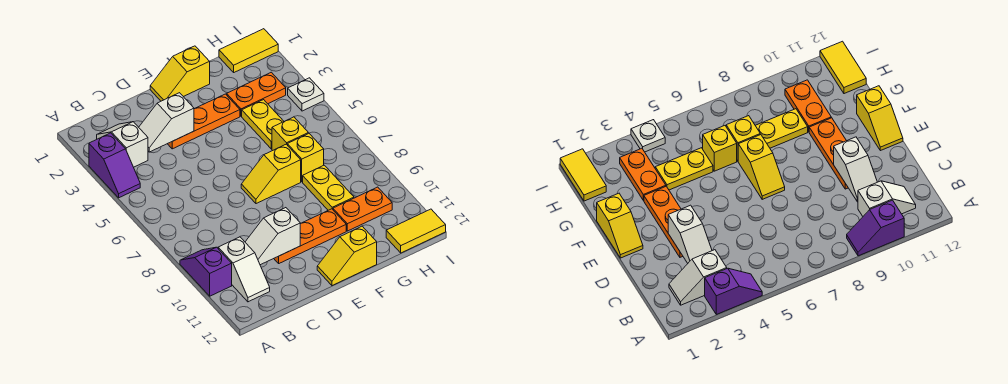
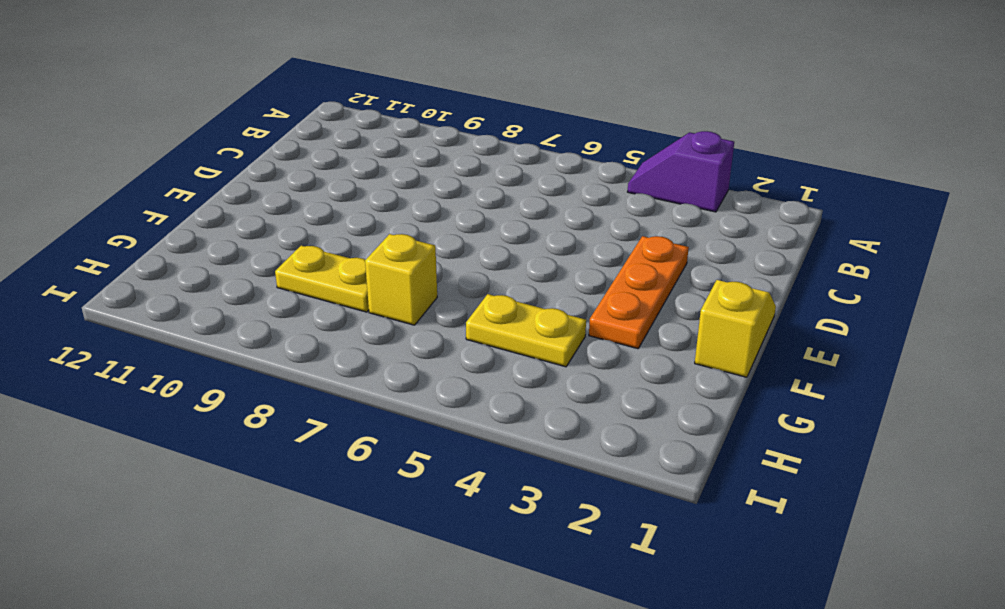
none -> purple slope A9:A10 level 1 top 10
none -> white slope B2:B3 level 1 top 3
none -> white slope B10:B11 level 1 top 10

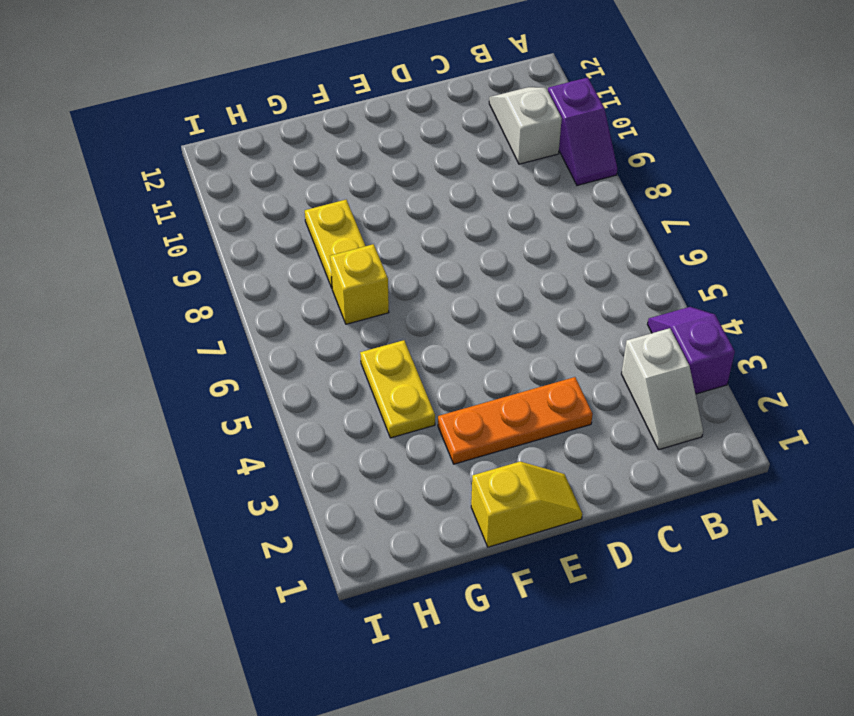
none -> orange plate D10:F10 level 1
none -> yellow slope E7:F7 level 1 top F
none -> yellow slope E12:F12 level 1 top F

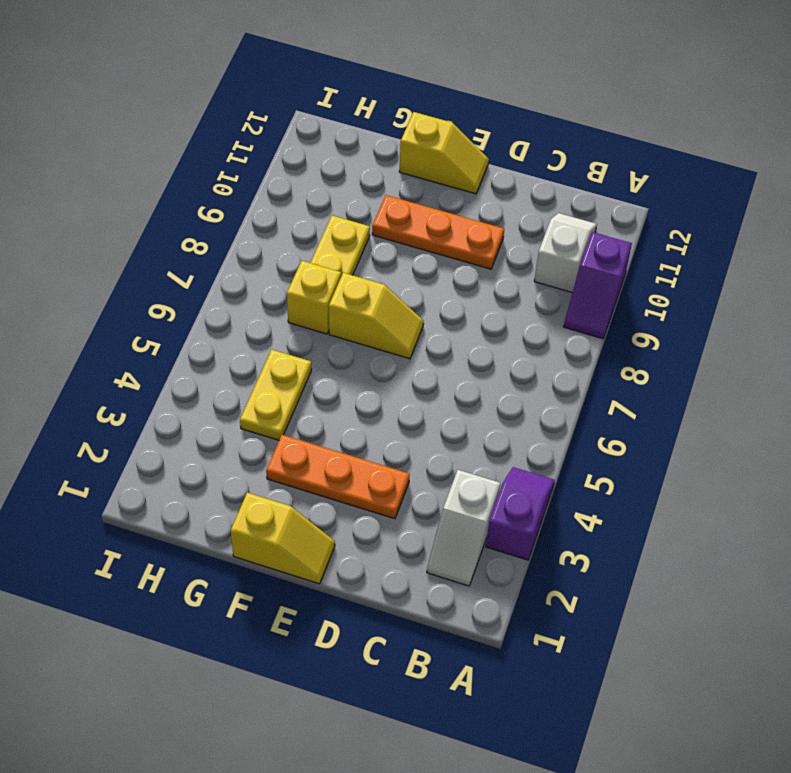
none -> orange plate G3:H3 level 1
none -> yellow brick G6 level 1
none -> orange plate G10:H10 level 1

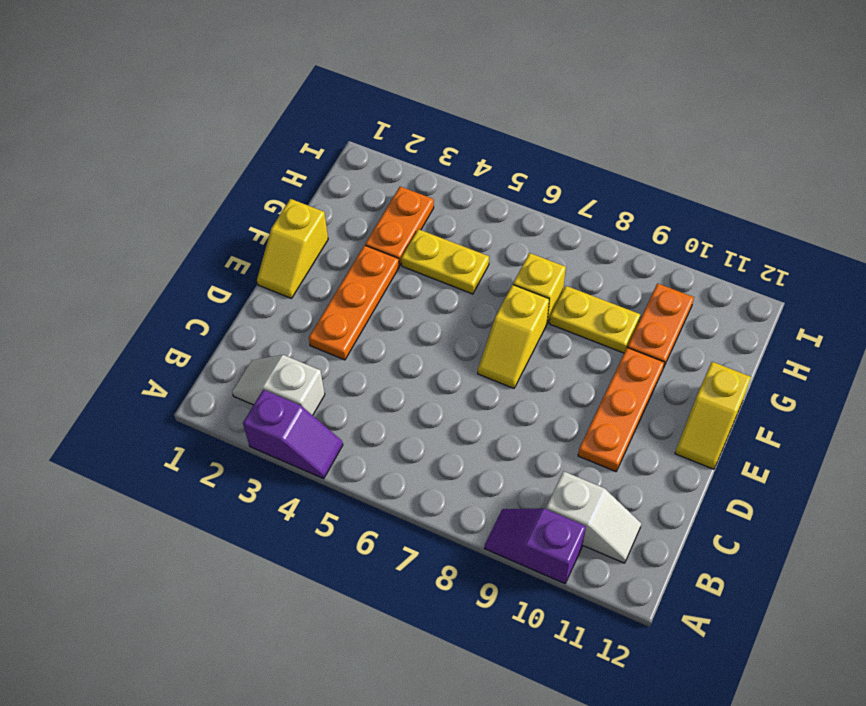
none -> yellow brick G6 level 1
none -> yellow tile H1:I1 level 1
none -> yellow tile H12:I12 level 1

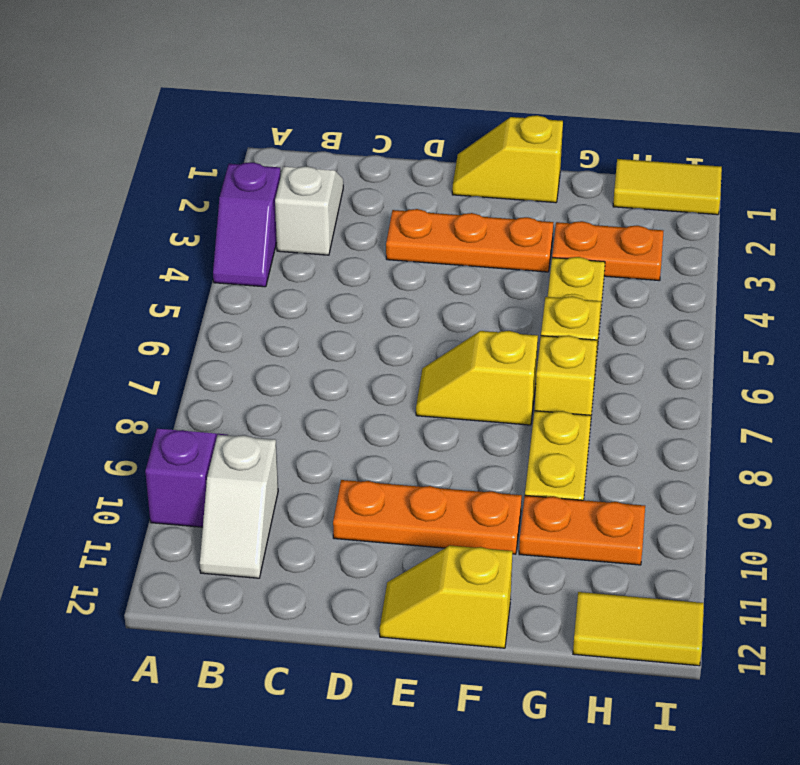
none -> white plate I4 level 1
none -> white slope C3:D3 level 2 top D
none -> white slope C10:D10 level 2 top D

